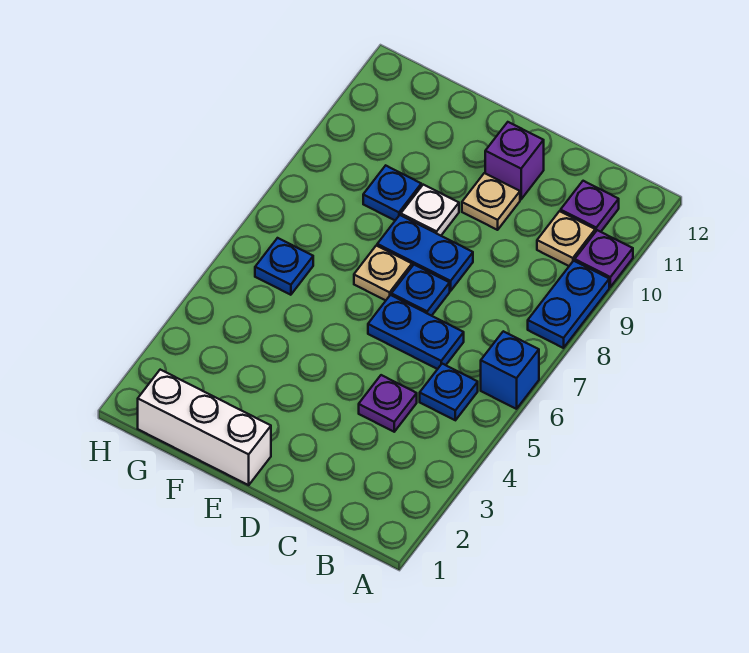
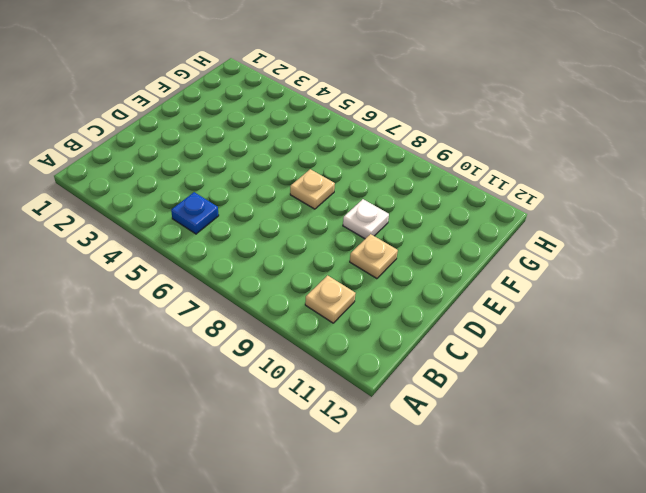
none -> blue brick A6 level 1
none -> blue plate A8:A9 level 1
none -> purple plate A10 level 1

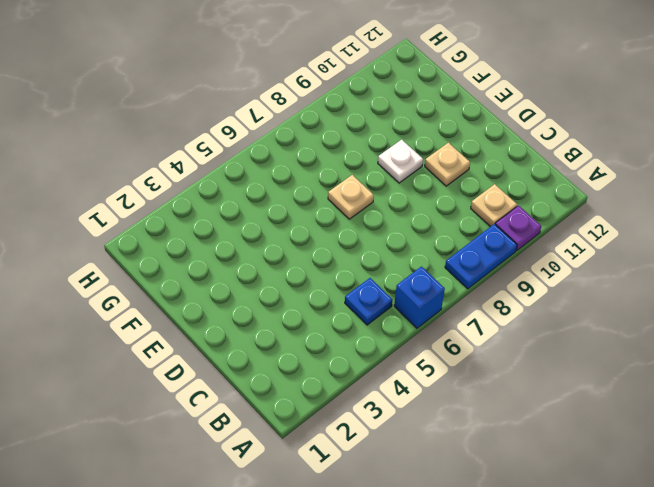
none -> purple plate B11 level 1
none -> purple plate C4 level 1
none -> blue plate C6:D6 level 1

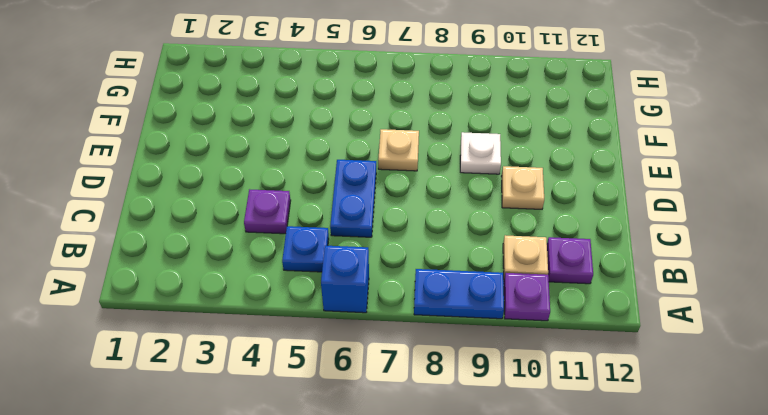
none -> blue plate D7 level 1
none -> blue plate D8:E8 level 1
none -> purple brick D11 level 1

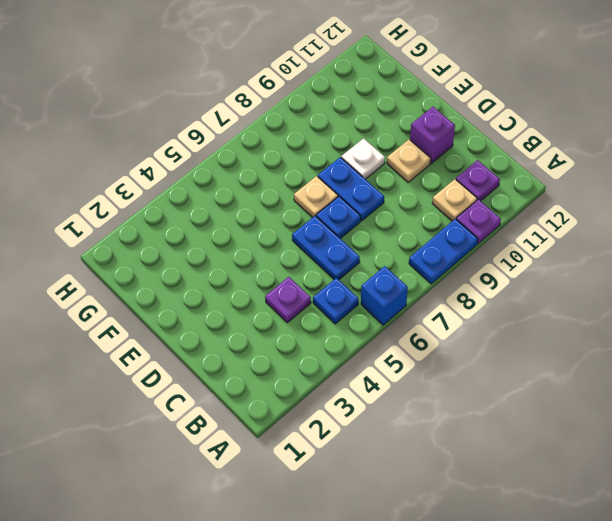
none -> white brick E1:G1 level 1
none -> blue plate F9 level 1
none -> blue plate G6 level 1

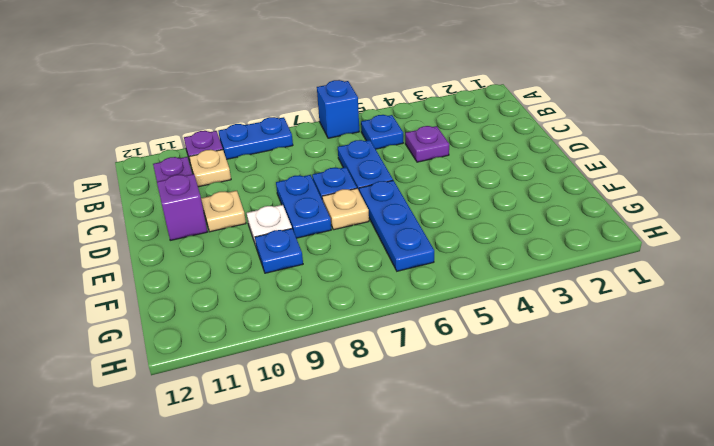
blue plate E6:G6 level 1 -> blue plate G6 level 1
none -> white brick E1:G1 level 1

